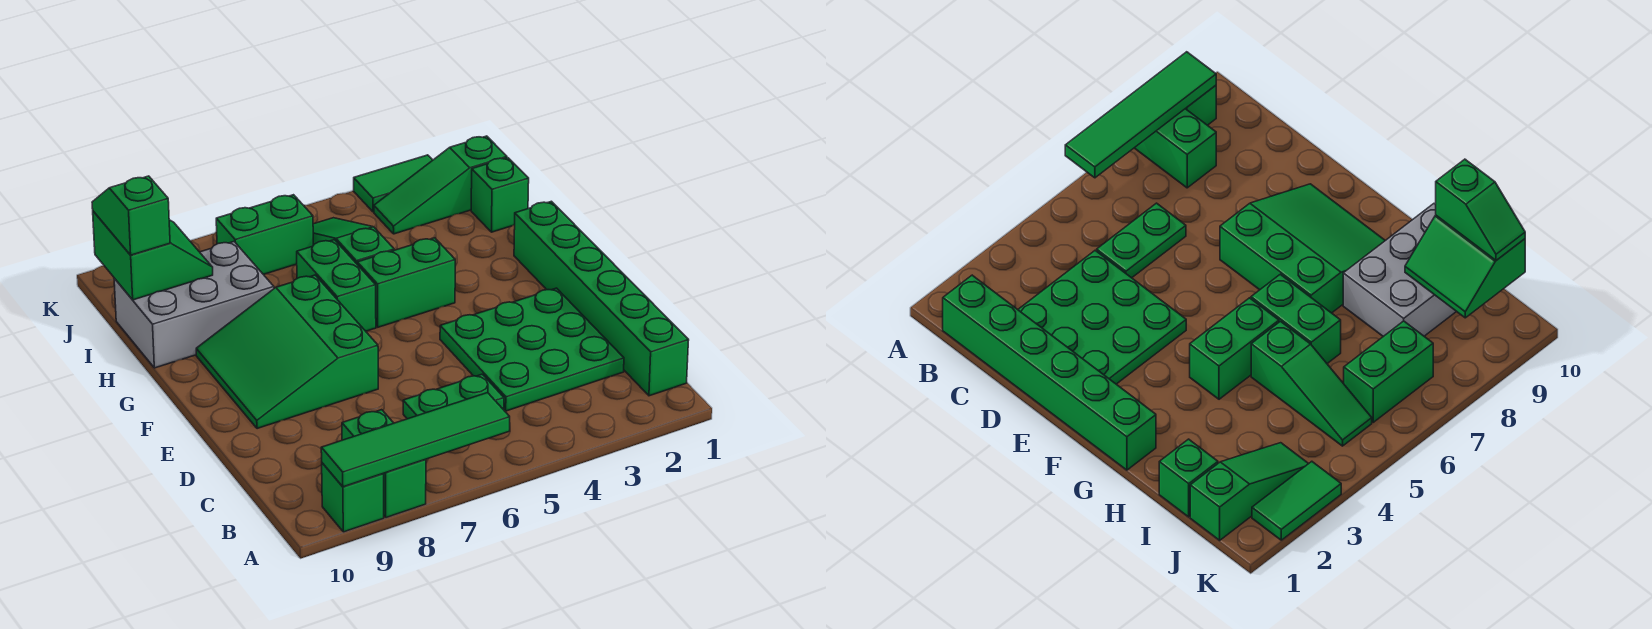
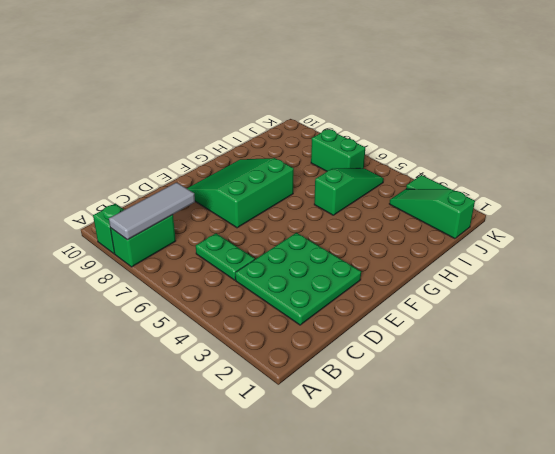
grey tile A8:C8 level 2 -> green tile A6:A9 level 2
none -> green brick B1:G1 level 1
none -> green brick G4:G5 level 1
none -> green brick G6:H6 level 1

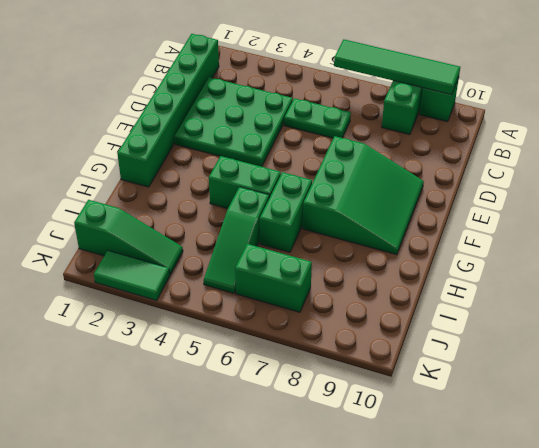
none -> grey brick H8:I10 level 1
none -> green brick I1 level 1
none -> green slope I9:J10 level 2 top 10

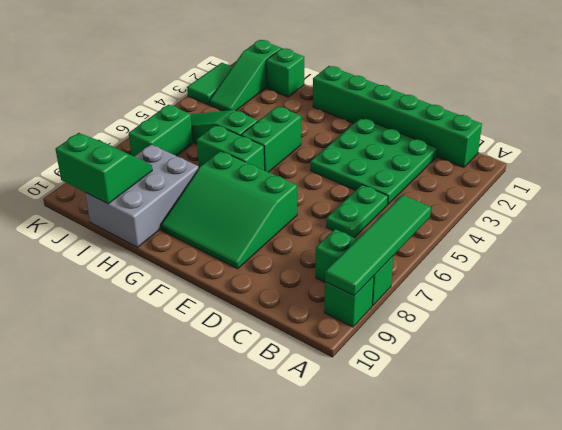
none -> green slope I10:J10 level 3 top I

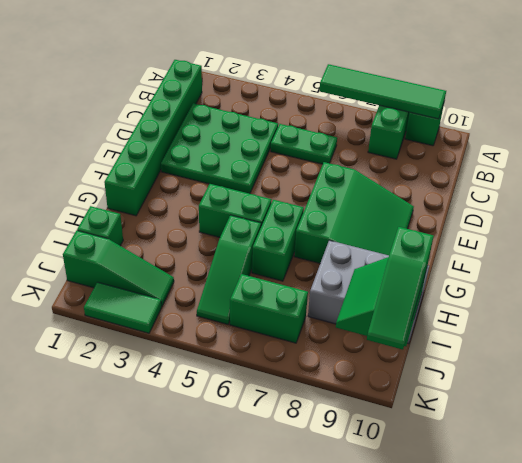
green slope I10:K10 level 3 top I -> green slope I10:J10 level 3 top I

